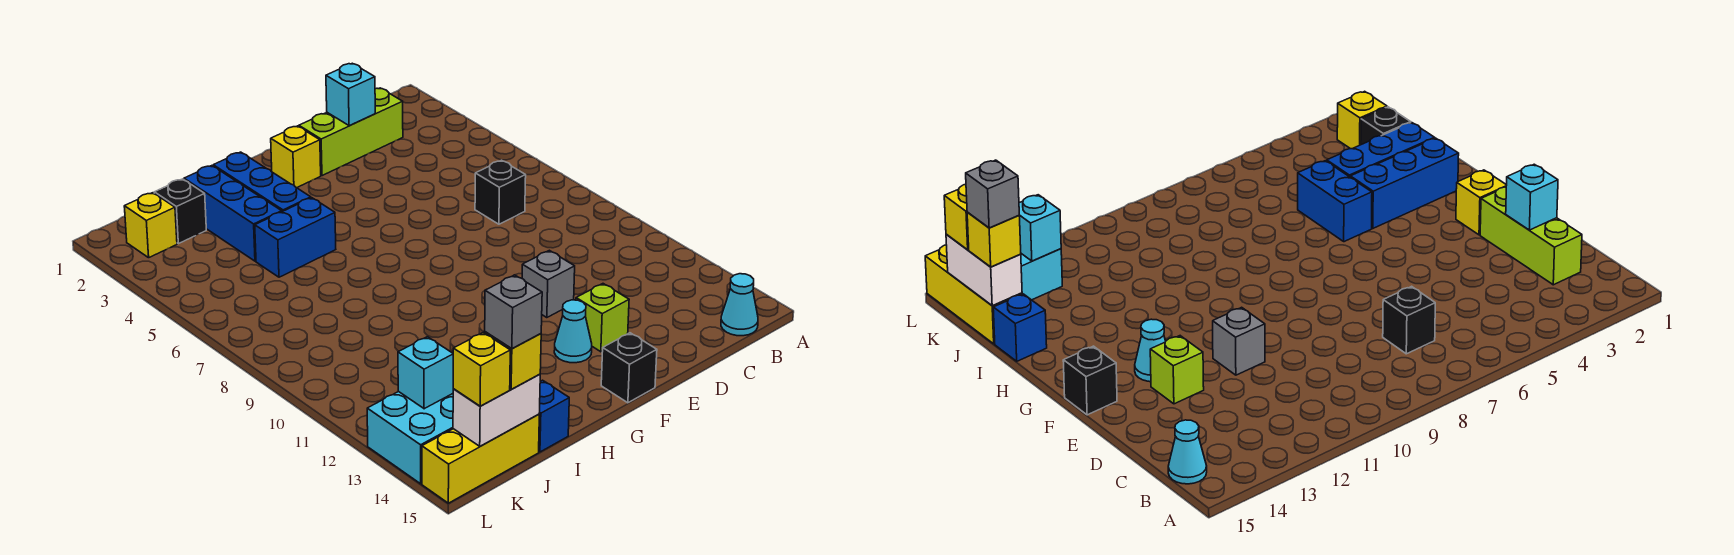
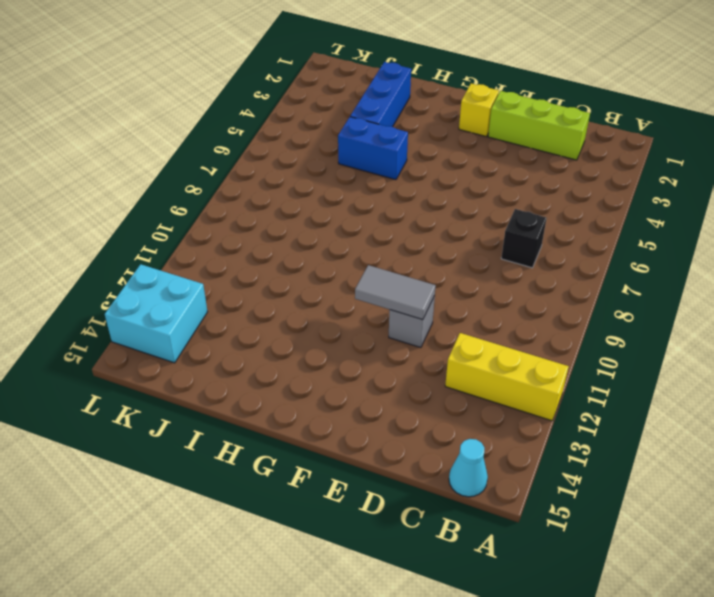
yellow brick A12:C12 level 1 -> yellow brick J15:L15 level 1
grey tile E11:F11 level 2 -> none
none -> lime brick E13 level 1
none -> cyan cone F13 level 1
none -> black brick F15 level 1

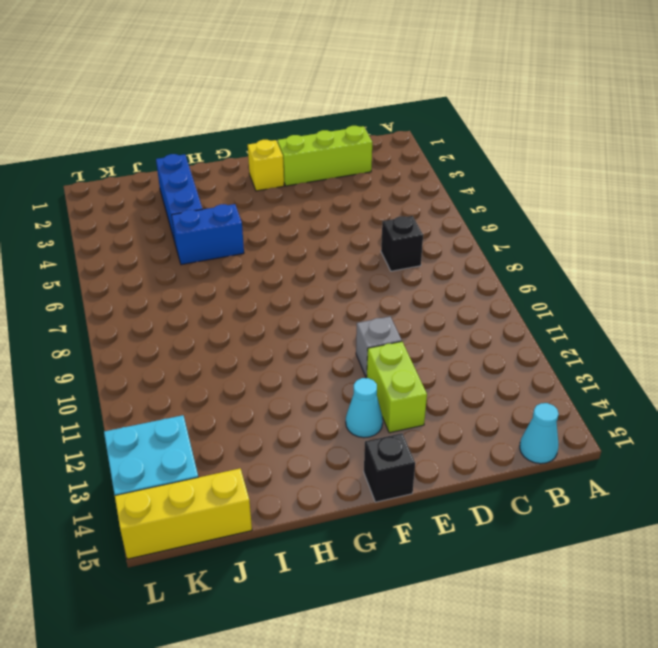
lime brick E12:E13 level 1 -> lime brick E13 level 1
none -> blue brick H2:H4 level 1
none -> blue brick I15 level 1
none -> black brick J2 level 1

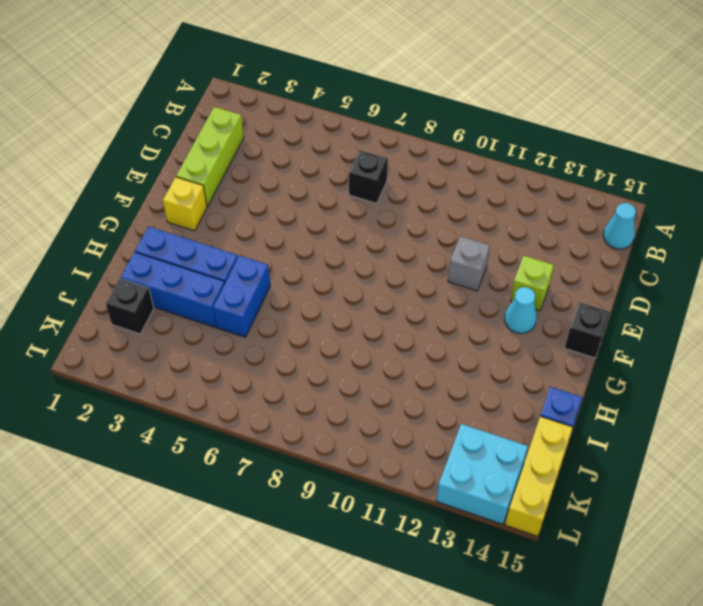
none -> yellow brick K2 level 1
none -> cyan brick D2 level 2
none -> white brick J15:K15 level 2

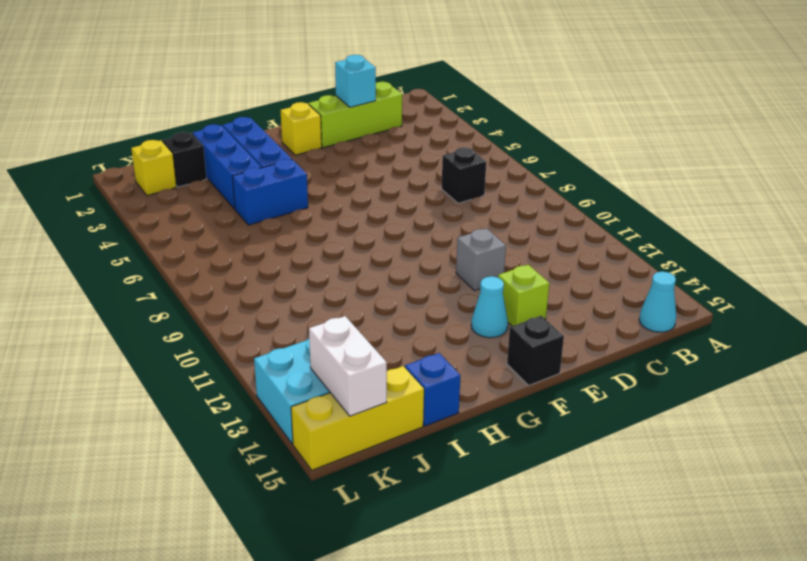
white brick K14:K15 level 2 -> white brick J15:K15 level 2
none -> cyan brick K13 level 2
none -> yellow brick J15 level 3
none -> yellow brick K15 level 3

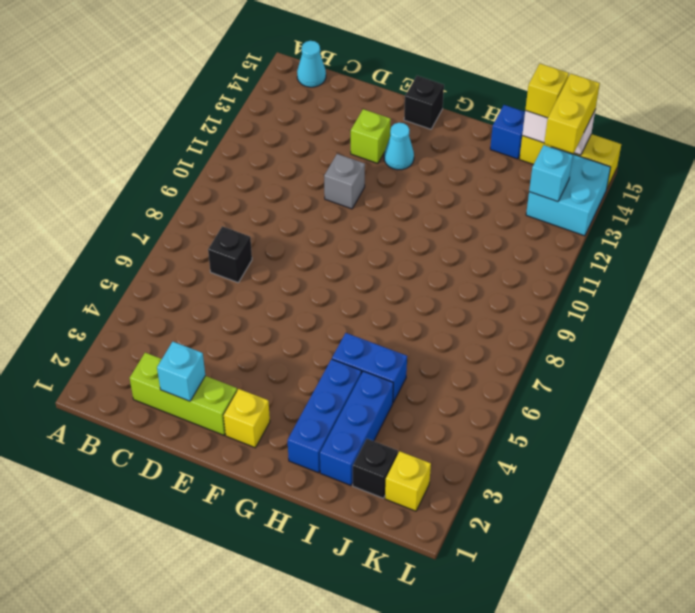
yellow brick K14:K15 level 3 -> yellow brick K15 level 3
none -> grey brick J15 level 4

